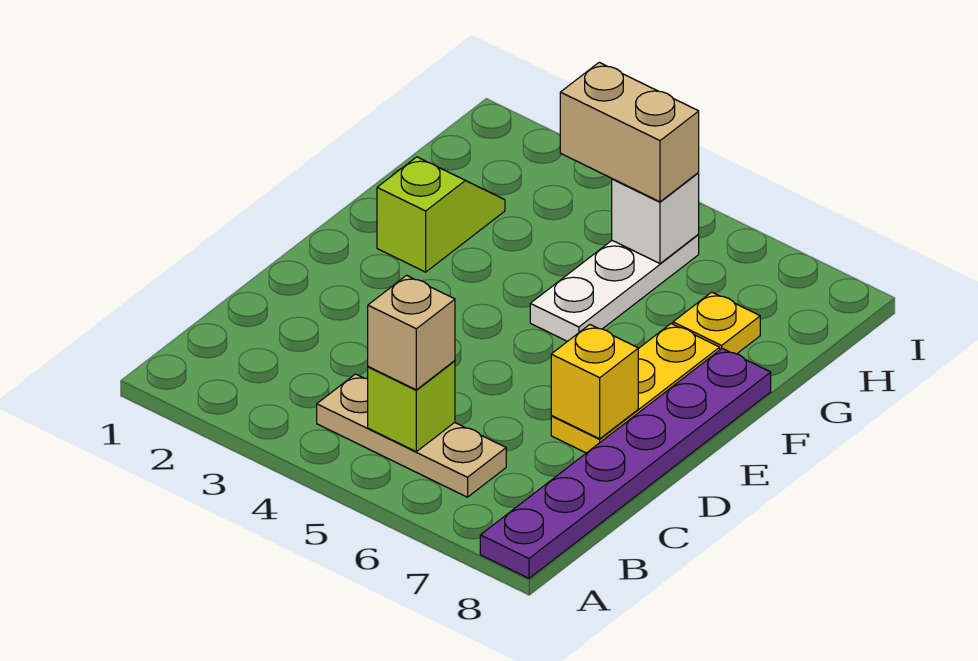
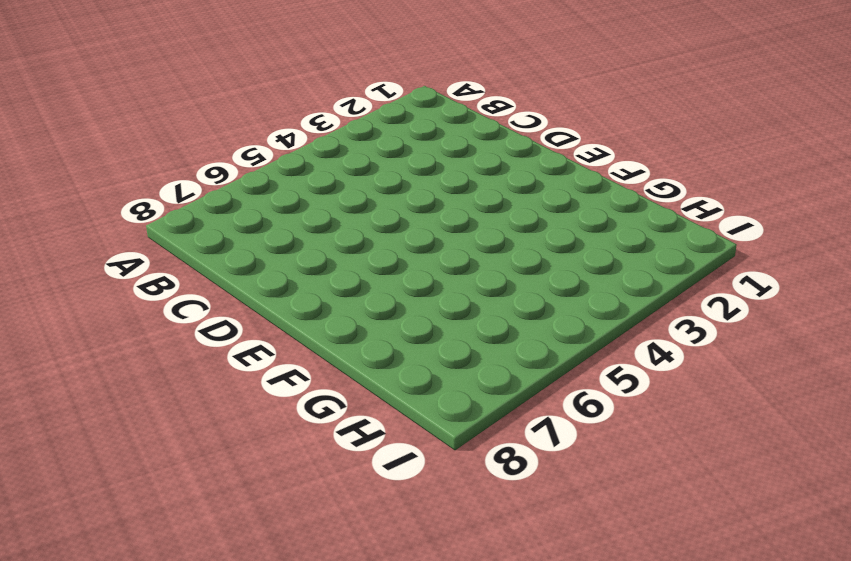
none -> purple plate A8:F8 level 1
none -> tan plate B4:B6 level 1

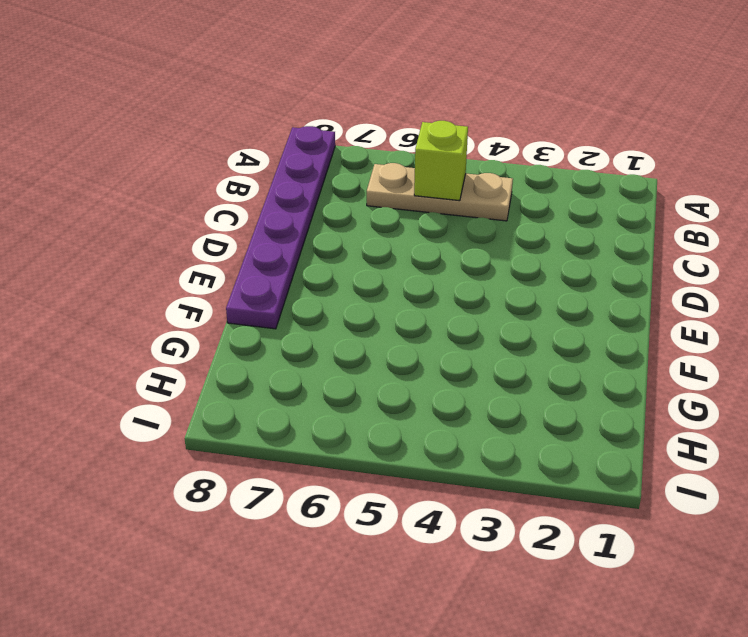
none -> yellow plate D7:F7 level 1
none -> lime slope F2:G2 level 1 top F

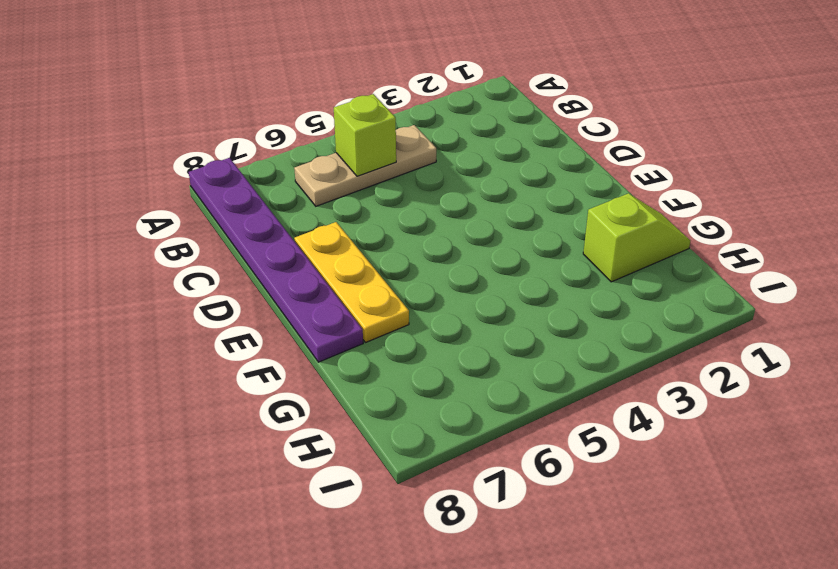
lime slope G1:G2 level 1 top 2 -> lime slope F2:G2 level 1 top F
none -> white plate F5:H5 level 1
none -> yellow plate G7 level 1

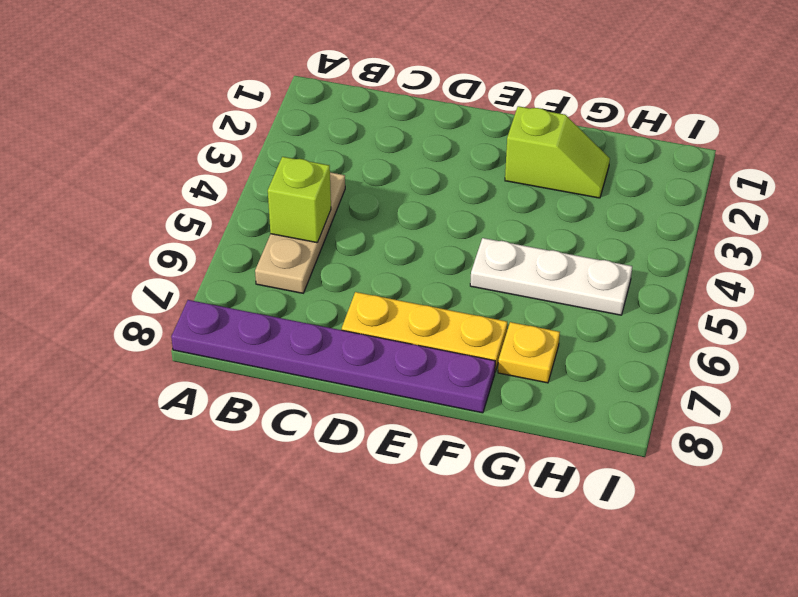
none -> yellow brick D7 level 2
none -> white brick H5 level 2

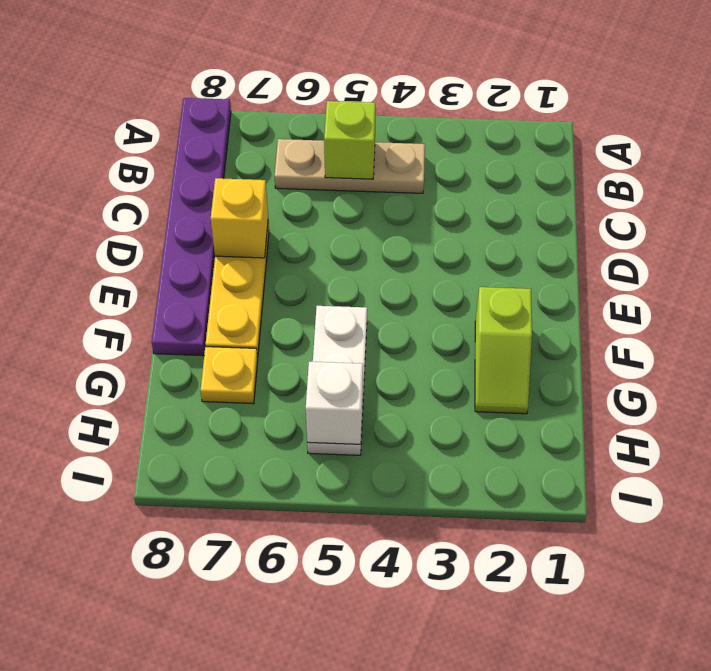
none -> tan brick B5 level 3
none -> tan brick H4:H5 level 3

